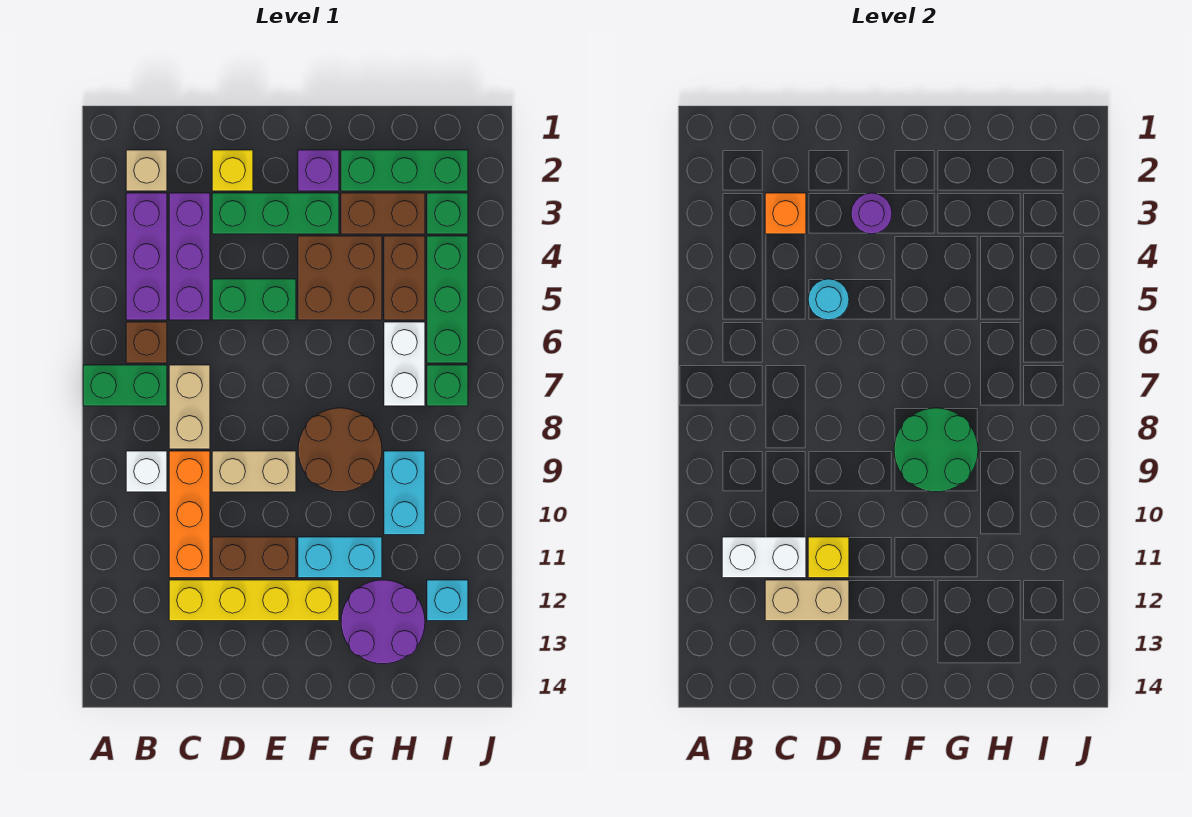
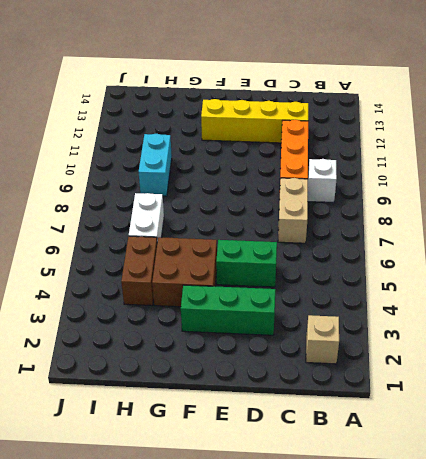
none -> green brick A7:B7 level 1
none -> purple brick B3:B5 level 1
none -> brown brick B6 level 1
none -> purple brick C3:C5 level 1

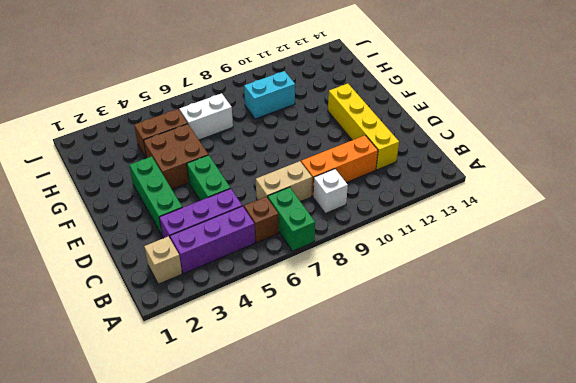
none -> yellow brick D2 level 1
none -> tan brick D9:E9 level 1
none -> brown brick D11:E11 level 1
none -> purple brick F2 level 1

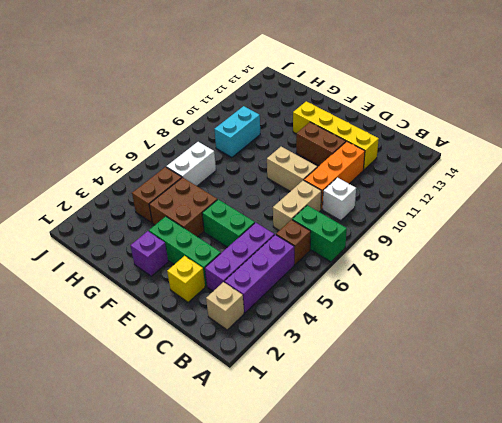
none -> brown round brick F8:G9 level 1
none -> cyan brick F11:G11 level 1
none -> green brick G2:I2 level 1
none -> brown brick G3:H3 level 1

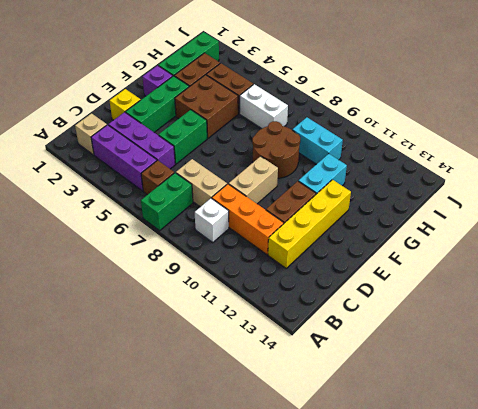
none -> purple round brick G12:H13 level 1
none -> green brick I3 level 1
none -> green brick I4:I6 level 1
none -> green brick I7 level 1

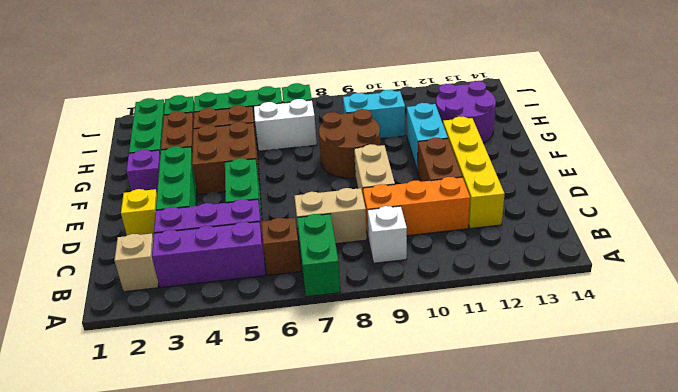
none -> cyan brick I12 level 1
none -> white brick B11:C11 level 2
none -> orange brick C3 level 2
none -> tan brick C12:D12 level 2

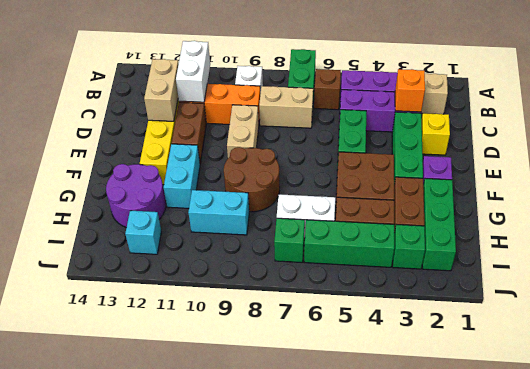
none -> cyan round brick D5 level 2
none -> yellow brick D11 level 2
none -> purple round brick E3 level 2
none -> green round brick F8:G9 level 2

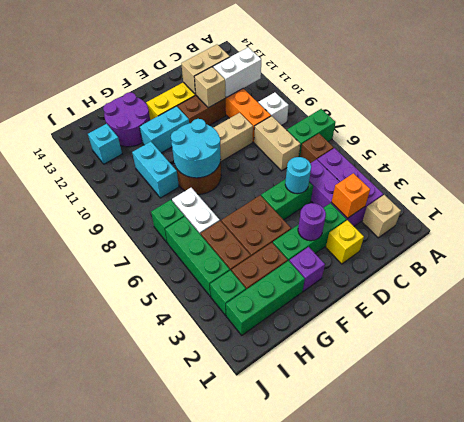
tan brick D11 level 2 -> yellow brick D11 level 2
cyan round brick F8:G9 level 2 -> green round brick F8:G9 level 2

